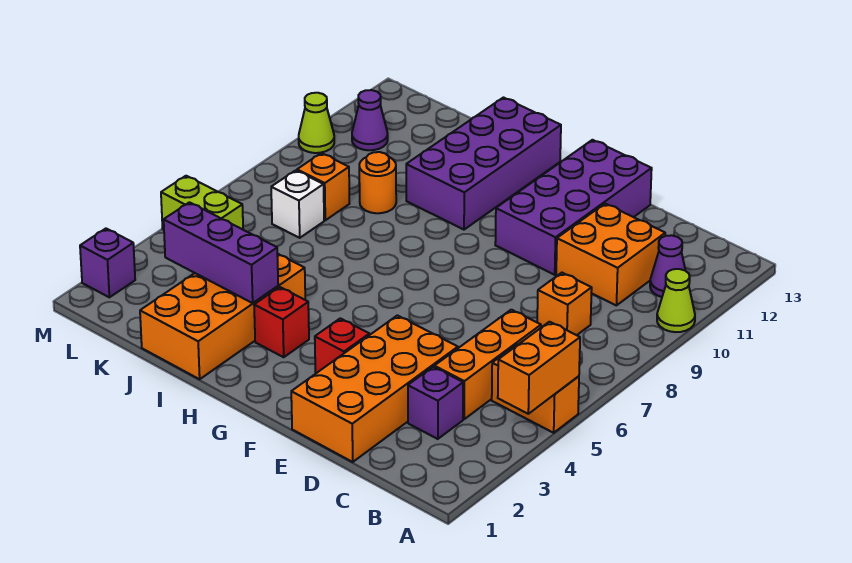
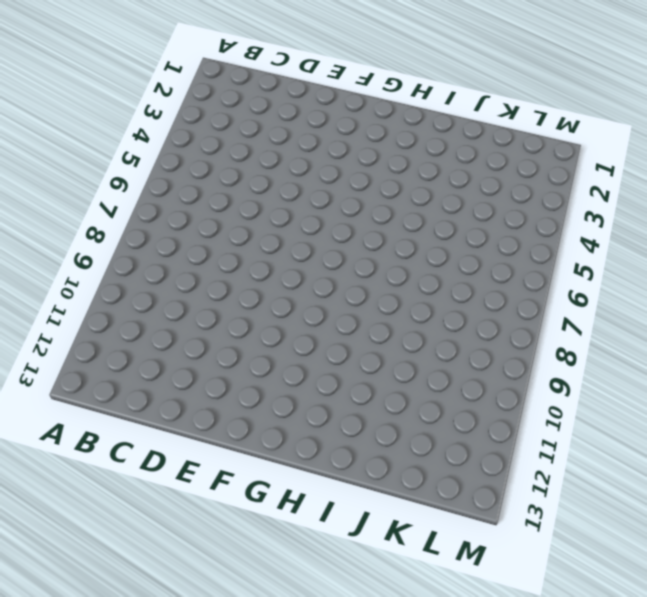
none -> orange brick A5:B5 level 1
none -> lime cone A10 level 1
none -> purple cone B11 level 1

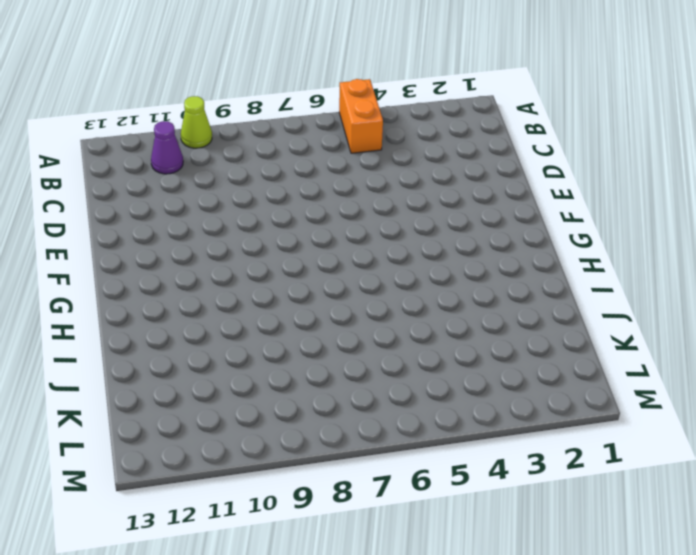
none -> purple brick C3 level 1
none -> orange brick C4:C6 level 1
none -> orange brick C8 level 1

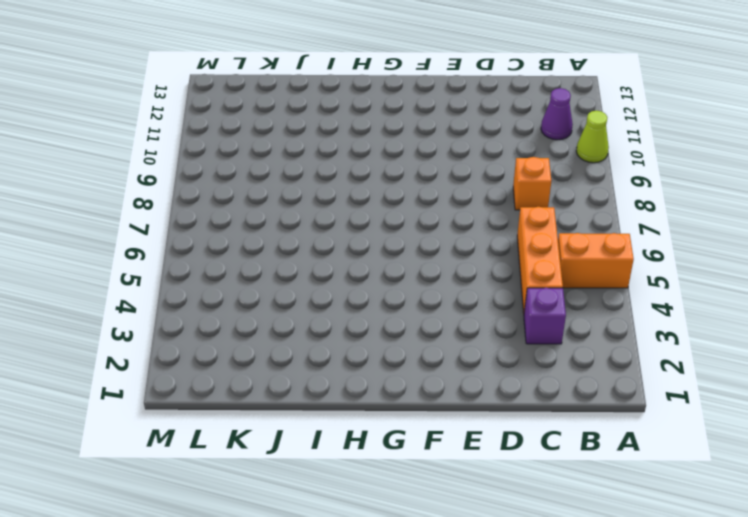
none -> orange brick C10:D11 level 1
none -> orange brick D1:E4 level 1
none -> purple brick E10:F13 level 1

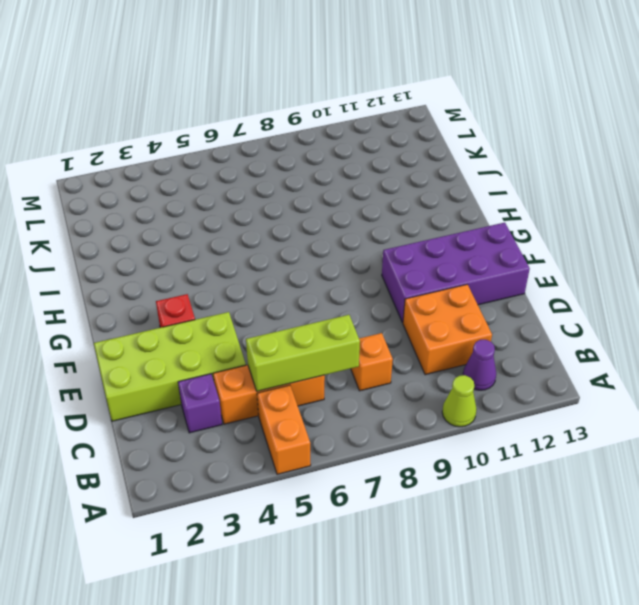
lime brick C5:C7 level 2 -> none
lime brick D1:E4 level 1 -> orange brick D1:E4 level 1
none -> red brick H3 level 1
none -> purple brick H10:I13 level 1
none -> orange brick I1:J4 level 1

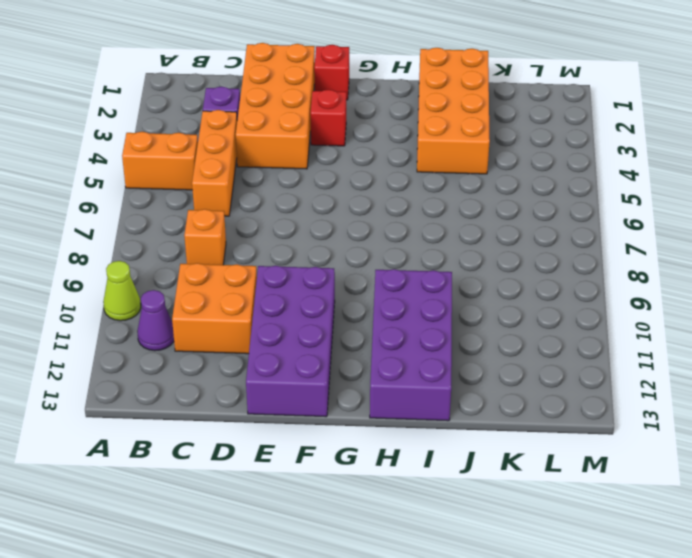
red brick F1 level 1 -> red brick H3 level 1
none -> orange round brick J9 level 1
none -> white brick K7 level 1
none -> orange brick K8 level 1

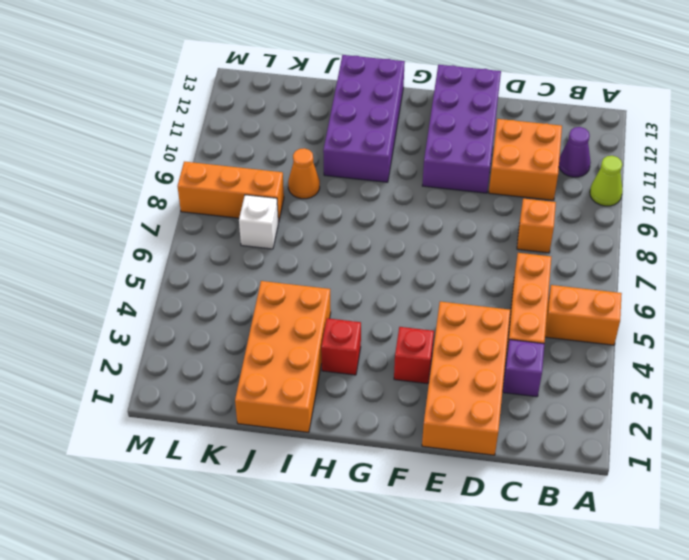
orange cone J9 level 1 -> orange round brick J9 level 1
orange brick K8:M8 level 1 -> orange brick K8 level 1
none -> lime brick L5:M5 level 1
none -> purple cone L11 level 1
none -> purple brick M2 level 1

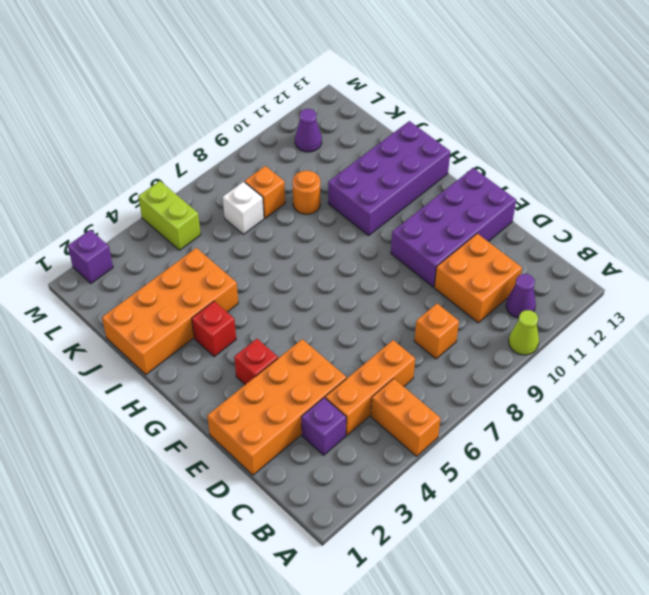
none -> lime cone M10 level 1
none -> orange brick A4:A5 level 2
none -> purple brick I3:K3 level 2

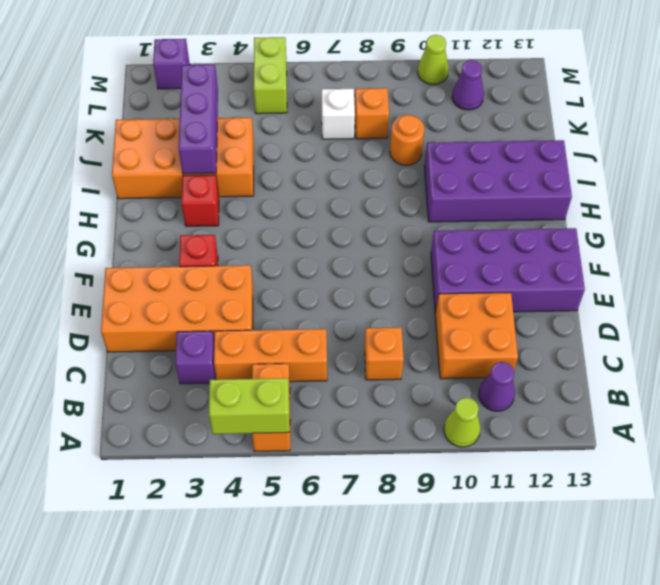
lime brick A4:A5 level 2 -> orange brick A4:A5 level 2

